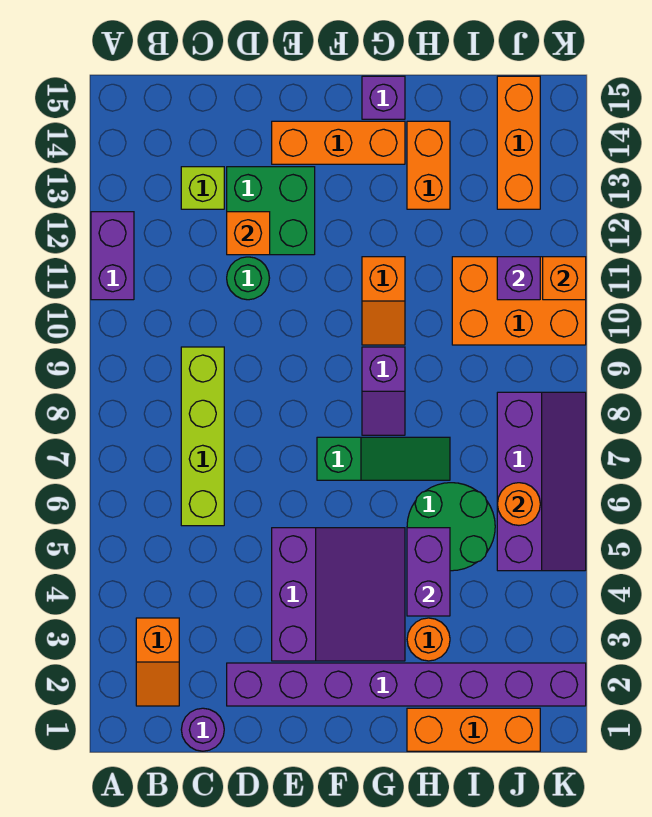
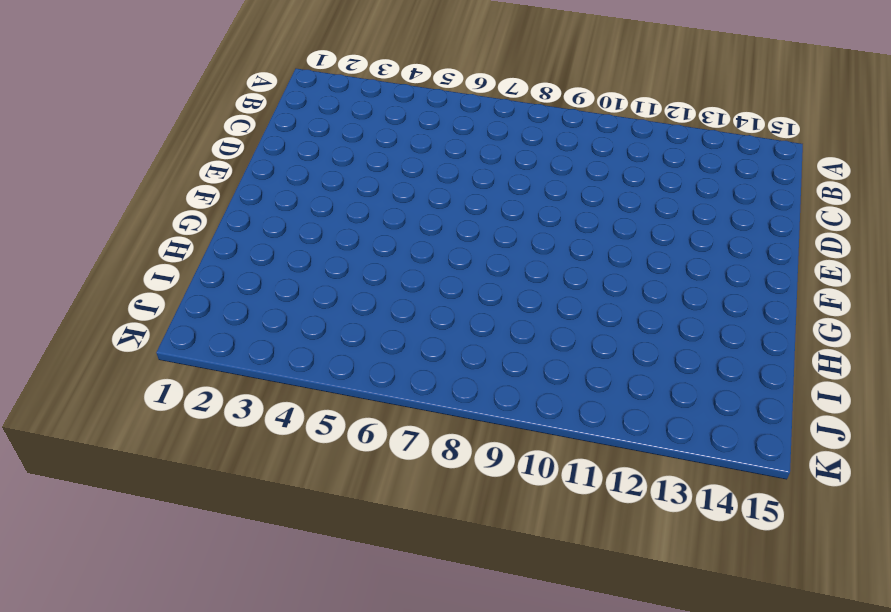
none -> purple brick A11:A12 level 1
none -> orange slope B2:B3 level 1 top 3
none -> purple round brick C1 level 1

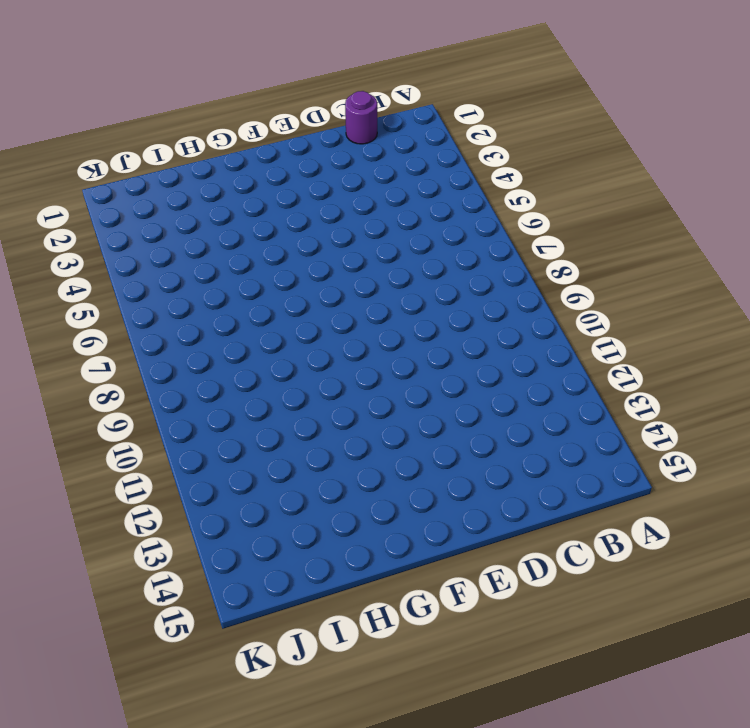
none -> purple brick A11:A12 level 1
none -> orange slope B2:B3 level 1 top 3
none -> lime brick C6:C9 level 1

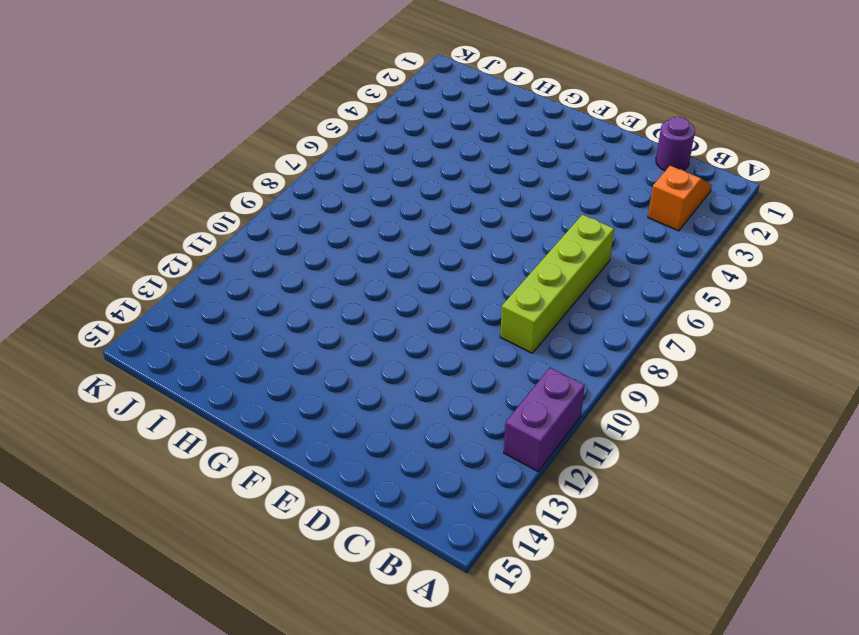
none -> lime brick C13 level 1
none -> purple brick D2:K2 level 1
none -> green round brick D11 level 1

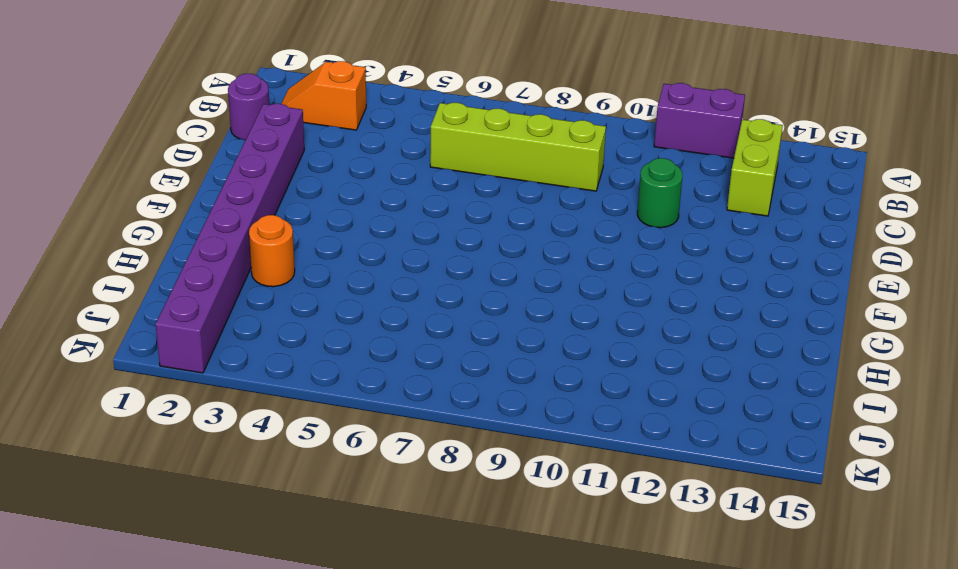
lime brick B13:C13 level 1 -> lime brick C13 level 1
none -> green brick D12:E13 level 1
none -> purple slope E3:G5 level 1 top E
none -> orange brick E14:G14 level 1

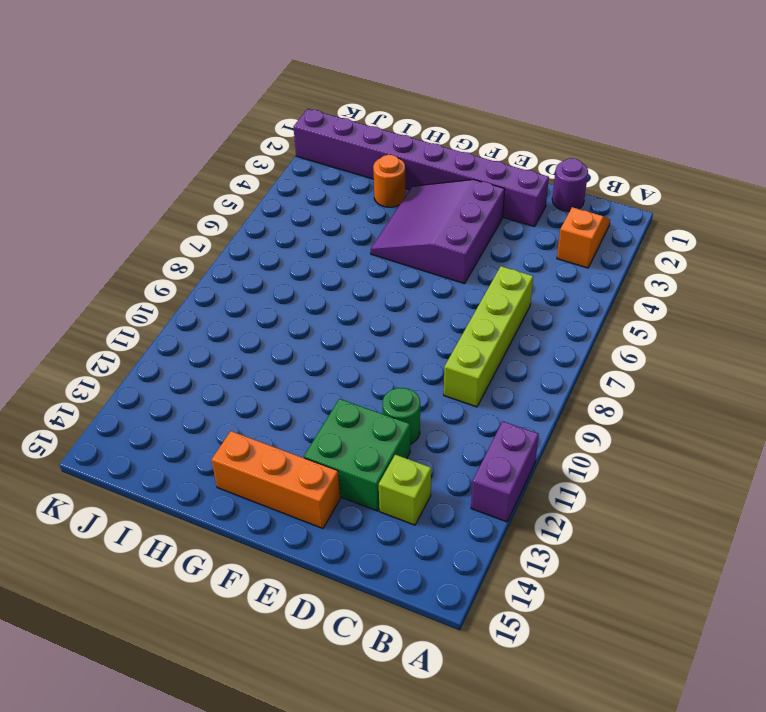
none -> green slope F7:H7 level 1 top F
none -> purple slope G8:G9 level 1 top 9
none -> orange slope G10:G11 level 1 top 11

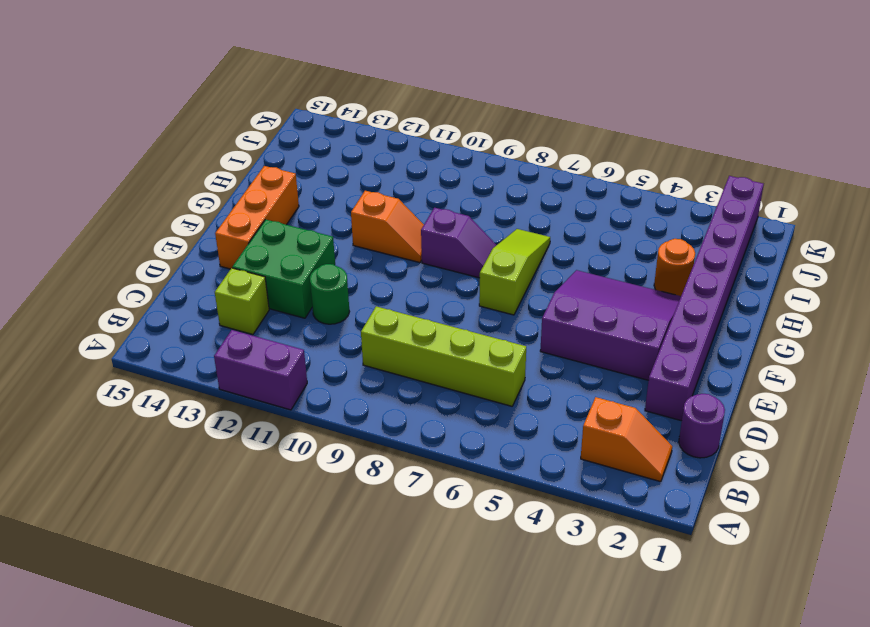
lime slope F7:H7 level 1 top F -> green slope F7:H7 level 1 top F
none -> purple brick G15 level 1
none -> orange brick H1:J1 level 1
none -> green round brick H5:I6 level 1

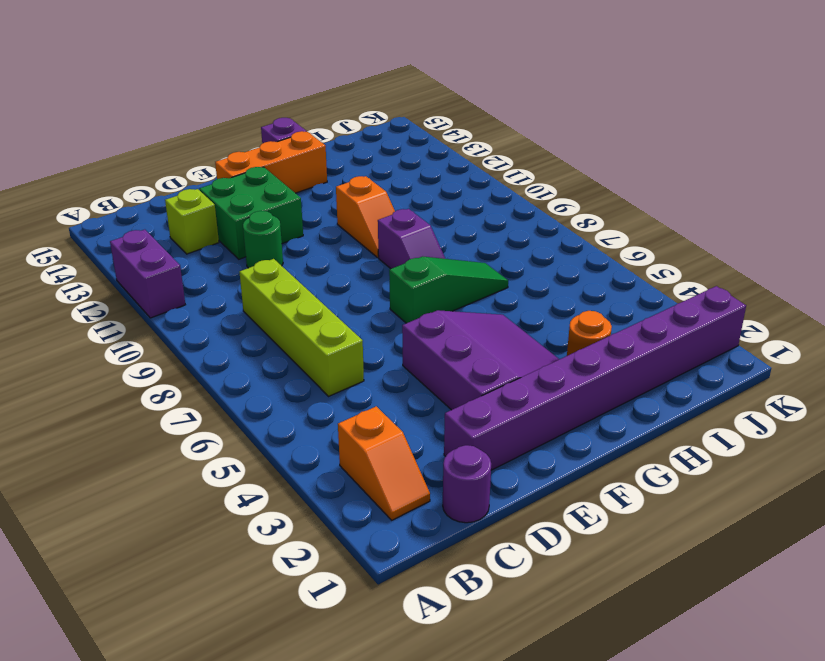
none -> orange brick H1:J1 level 1
none -> green round brick H5:I6 level 1
none -> orange brick H13:H14 level 1

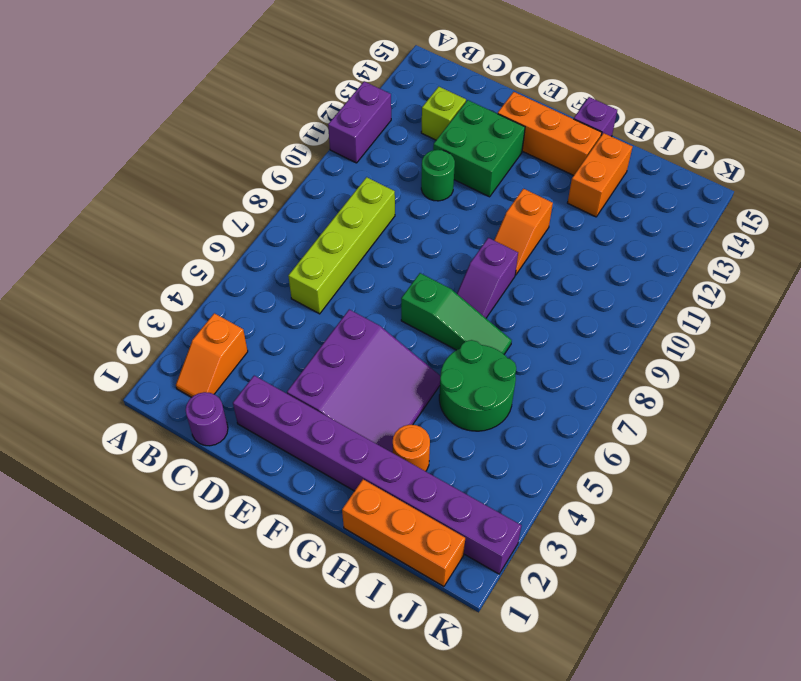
none -> orange brick I10:K11 level 1
none -> purple slope J5:K8 level 1 top J
none -> orange brick J13:J15 level 1

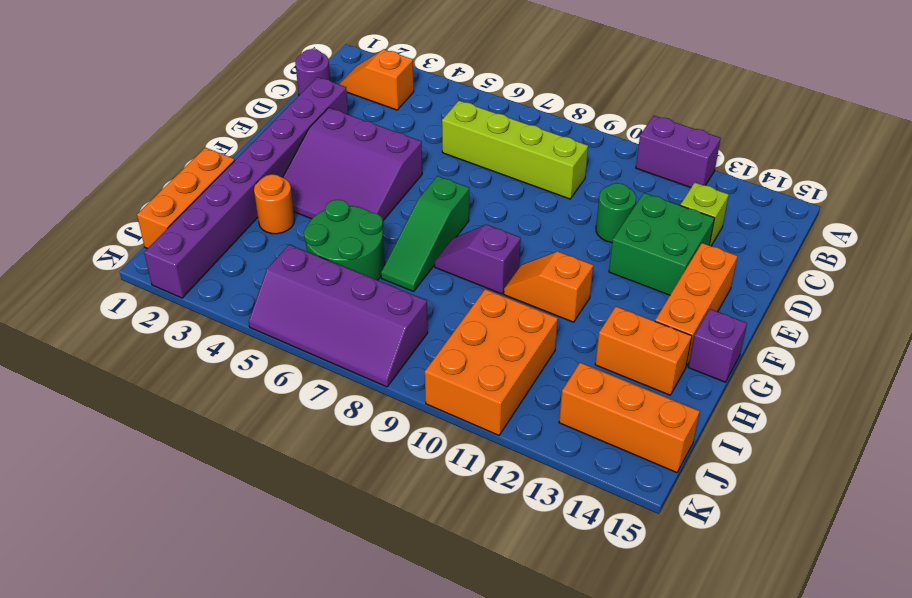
none -> orange brick D12 level 2
none -> purple brick H4:H5 level 2
none -> orange round brick J6 level 2

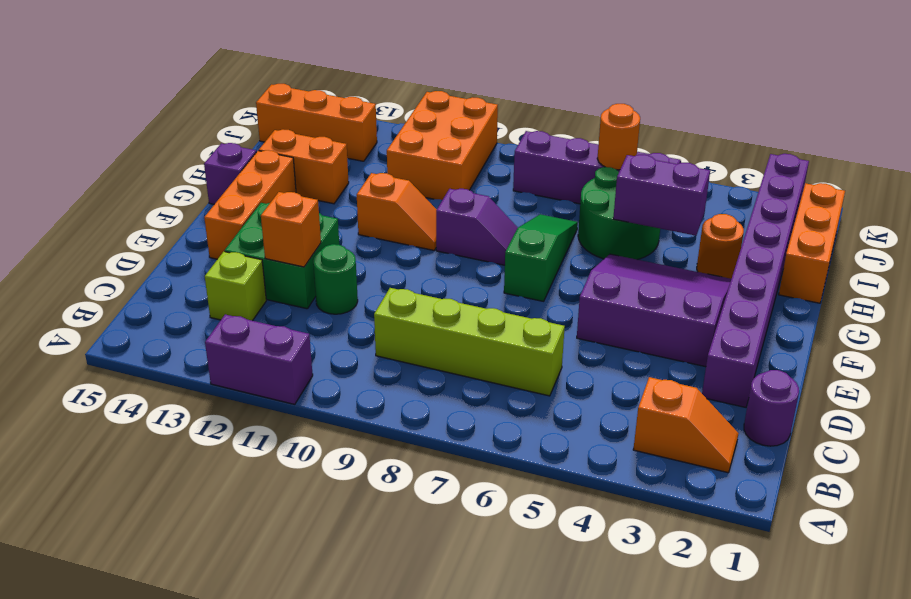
none -> purple brick J11 level 2
none -> orange brick K11 level 2

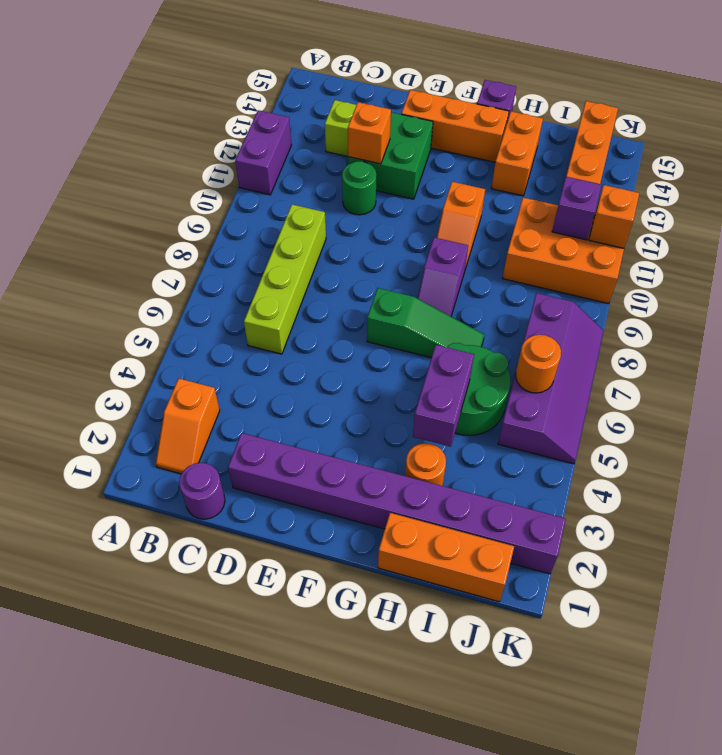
none -> purple slope E3:G5 level 1 top E

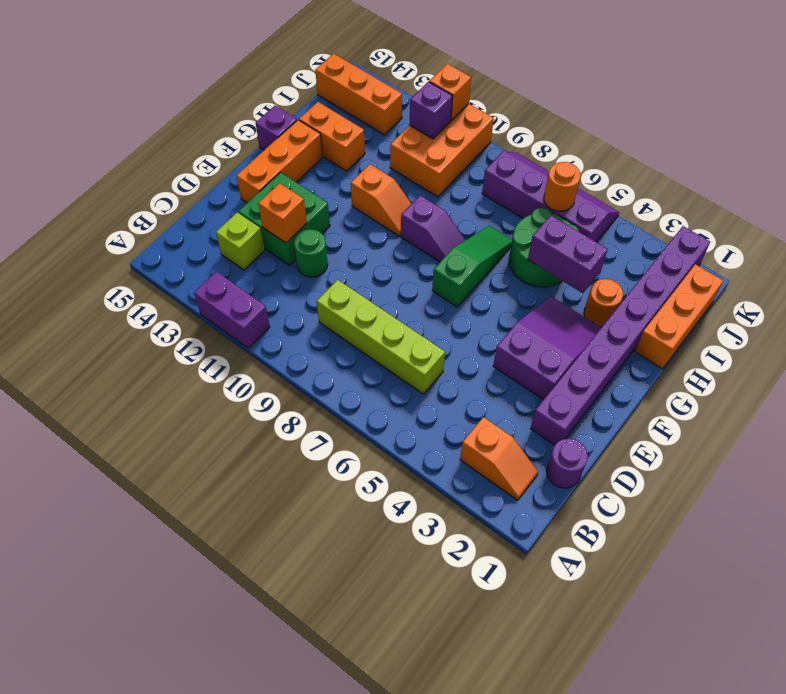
purple slope E3:G4 level 1 top E -> purple slope E3:G5 level 1 top E

